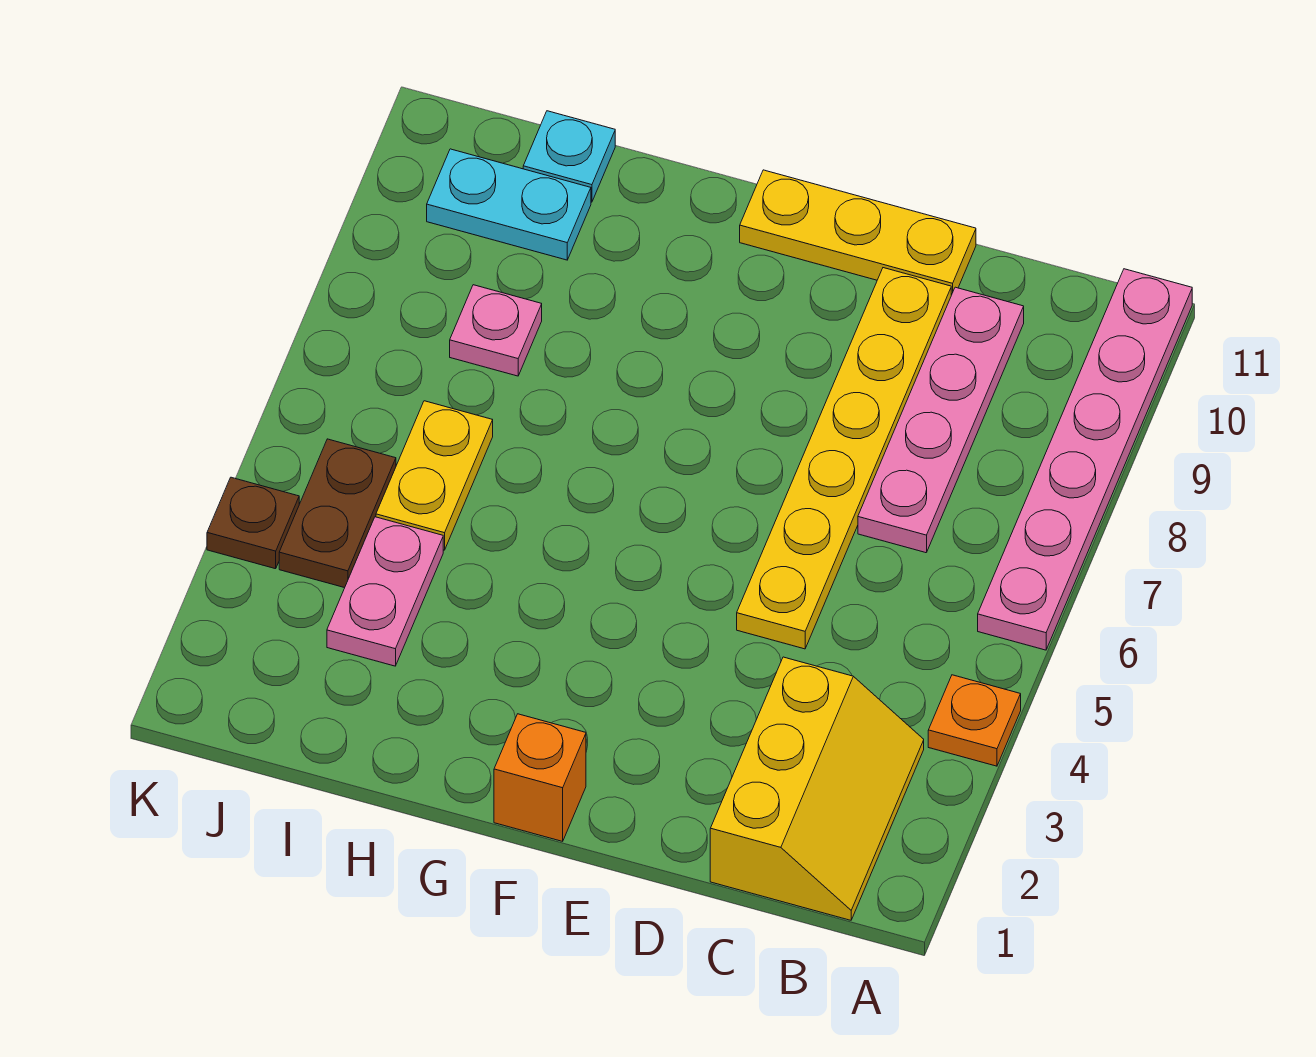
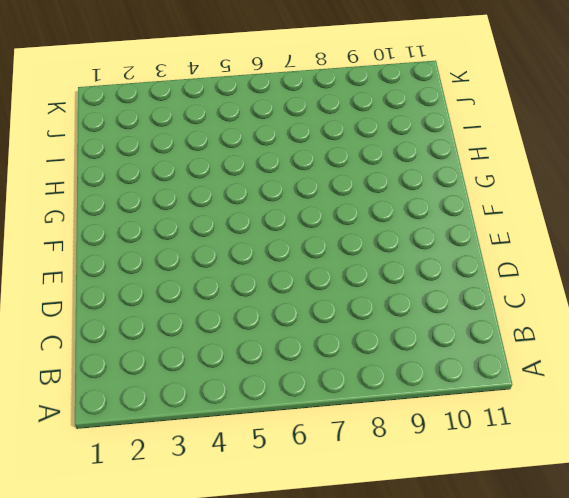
none -> orange plate A4 level 1
none -> pink plate A6:A11 level 1
none -> yellow slope B1:C3 level 1 top C

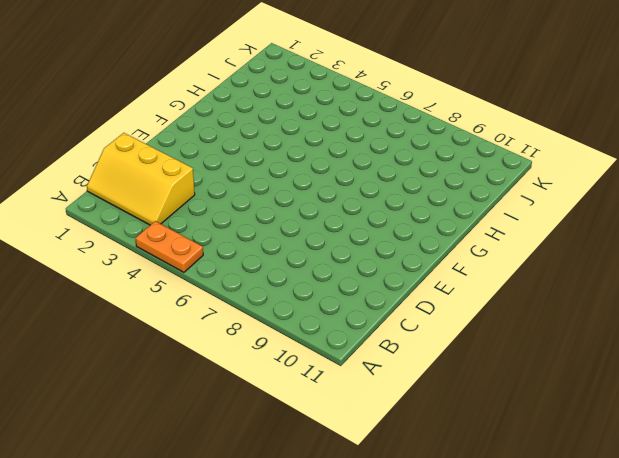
orange plate A4:A5 level 1 -> orange plate A4 level 1
none -> pink plate A6:A11 level 1
none -> pink plate C7:C10 level 1
none -> yellow plate D5:D10 level 1

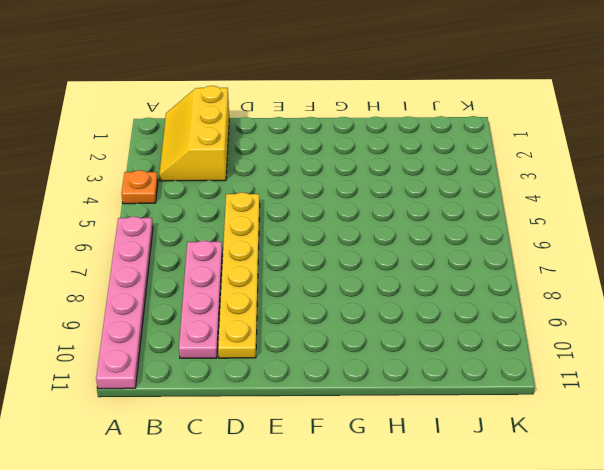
none -> yellow plate D11:F11 level 1
none -> orange brick F1 level 1
none -> pink plate I3:I4 level 1

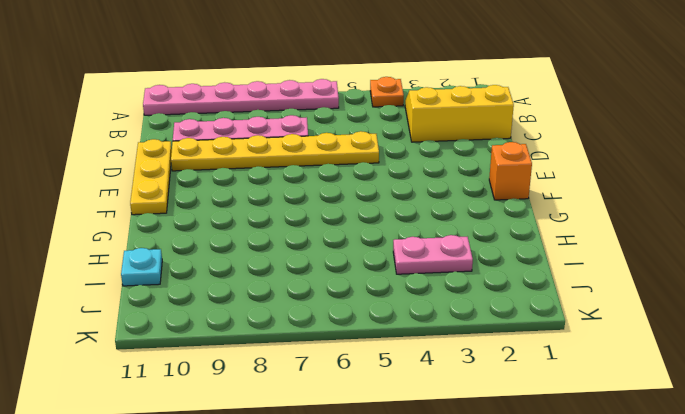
none -> yellow plate I5:I6 level 1
none -> pink plate I8 level 1
none -> cyan plate I10:J10 level 1

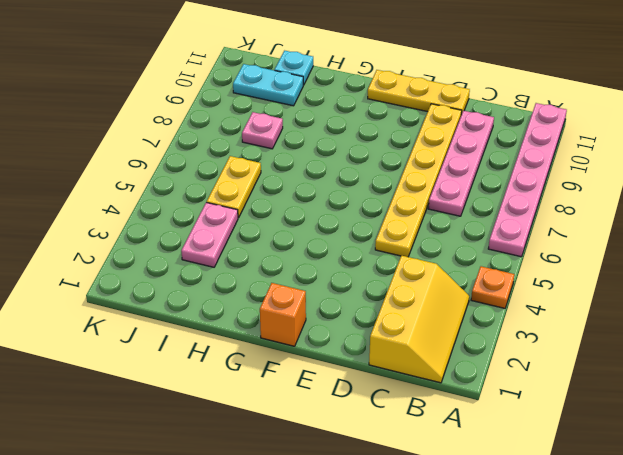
none -> brown plate J4:J5 level 1
none -> brown plate K4 level 1

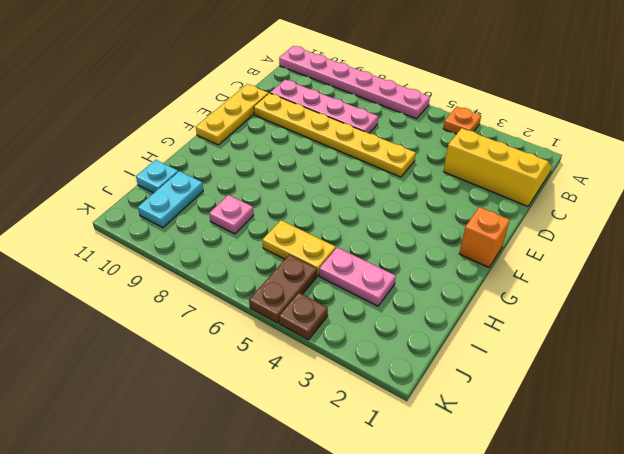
brown plate J5:K5 level 1 -> brown plate J4:J5 level 1

